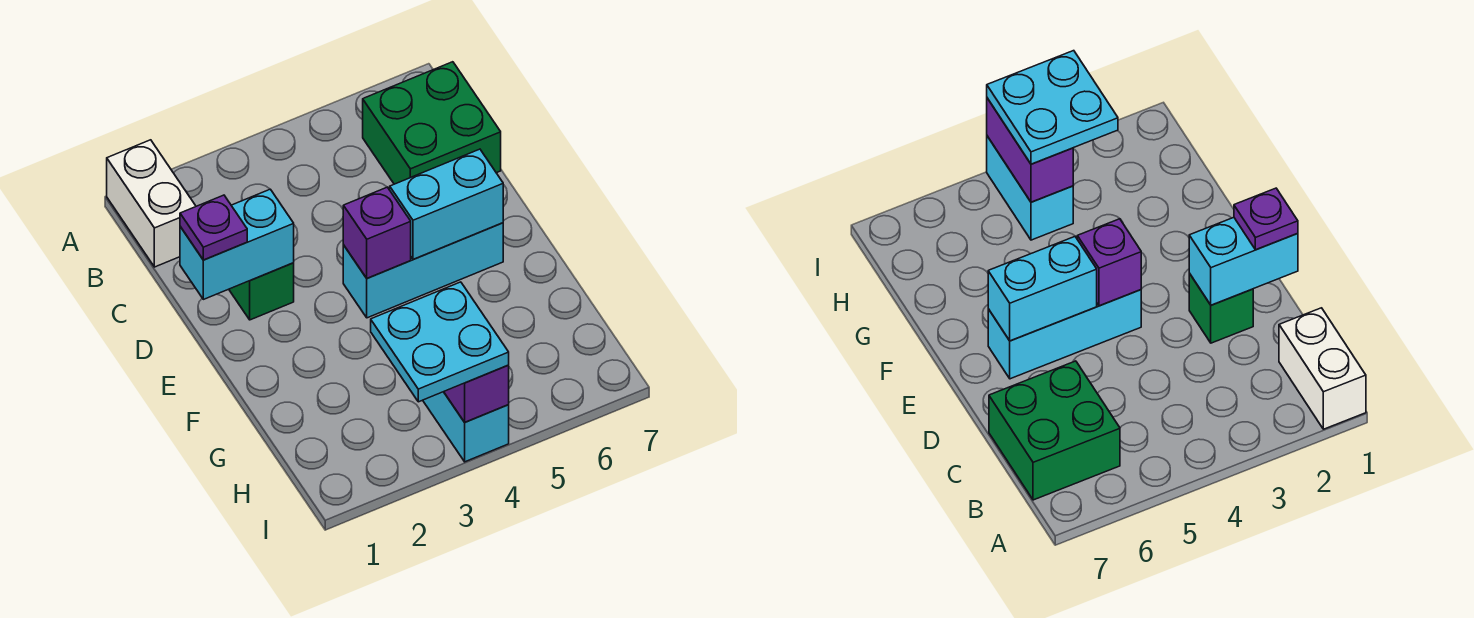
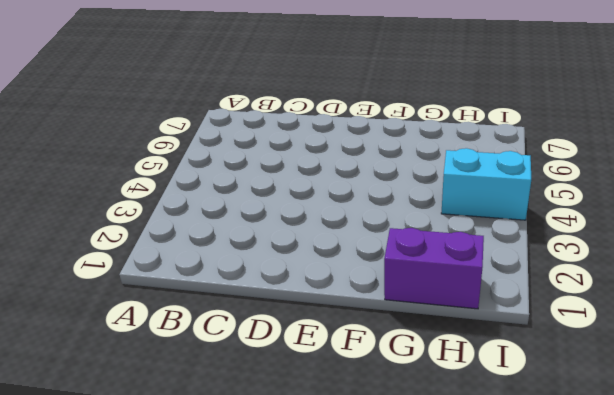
purple brick G1:H1 level 1 -> purple brick H4:I4 level 2
none -> white brick A1:B1 level 1
none -> green brick B6:C7 level 1

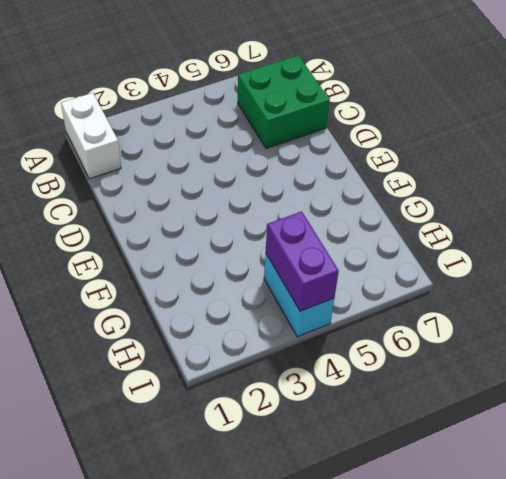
none -> green brick D2 level 1
none -> cyan brick E4:E6 level 1

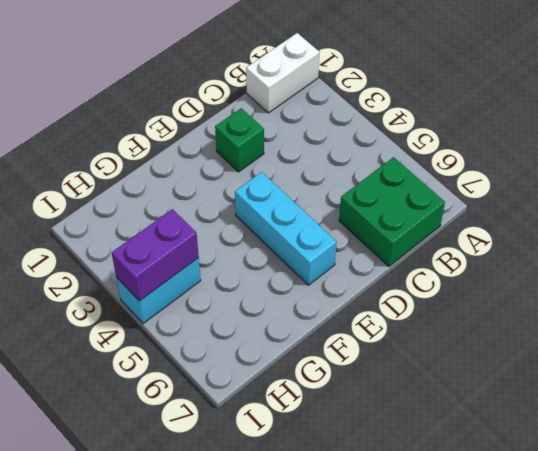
none -> cyan brick D1:D2 level 2
none -> purple brick E4 level 2

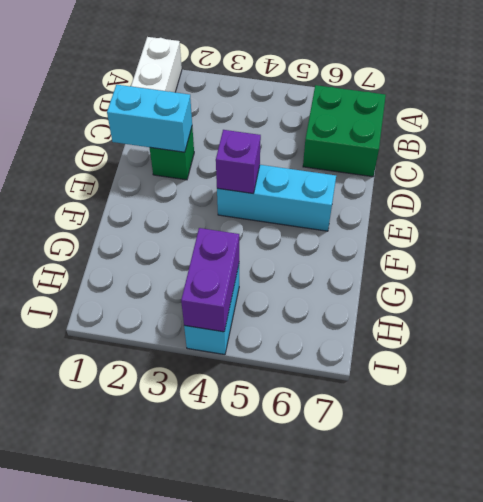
none -> cyan brick E5:E6 level 2
none -> purple plate D1 level 3

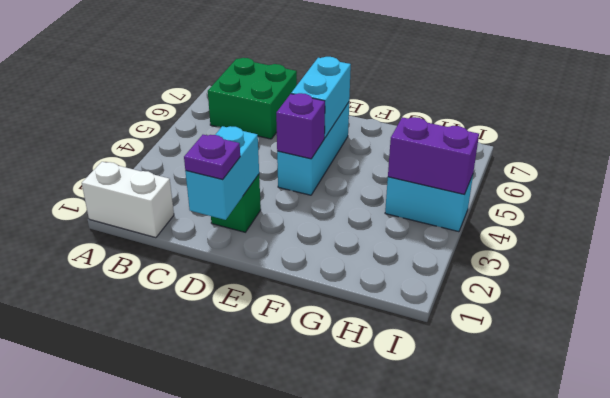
none -> cyan plate H3:I4 level 3

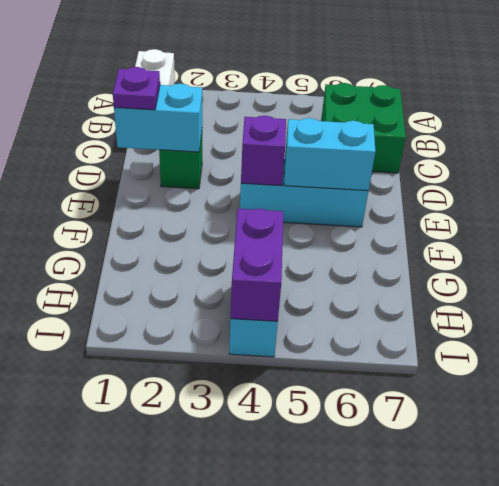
none -> cyan plate H3:I4 level 3

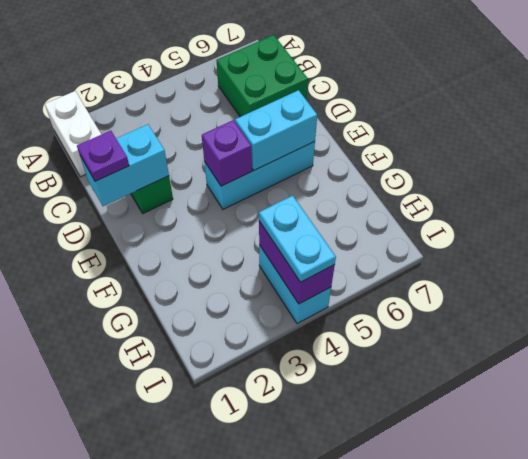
cyan plate H4:I4 level 3 -> cyan plate H3:I4 level 3

